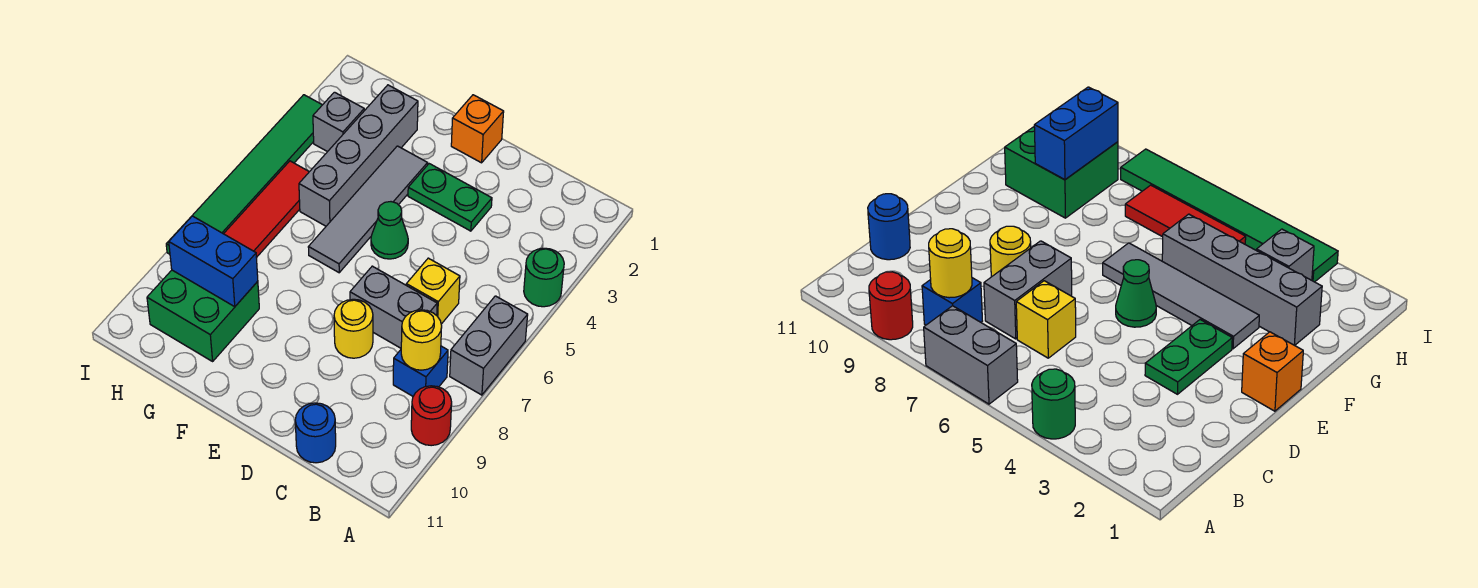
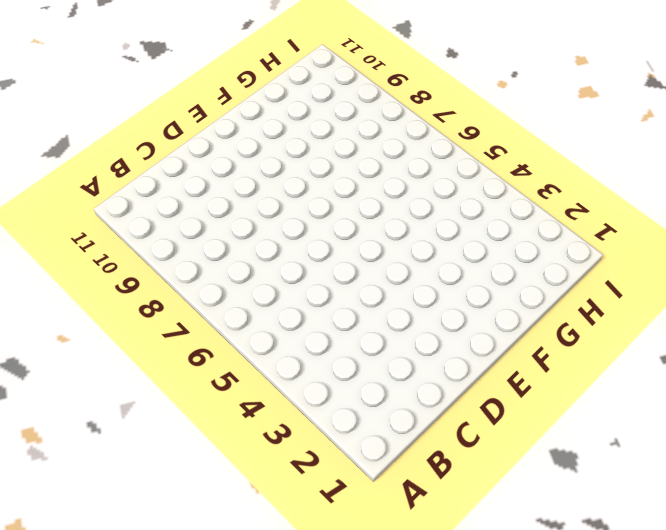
none -> green round brick A4 level 1
none -> grey brick A6:A7 level 1
none -> red round brick A9 level 1

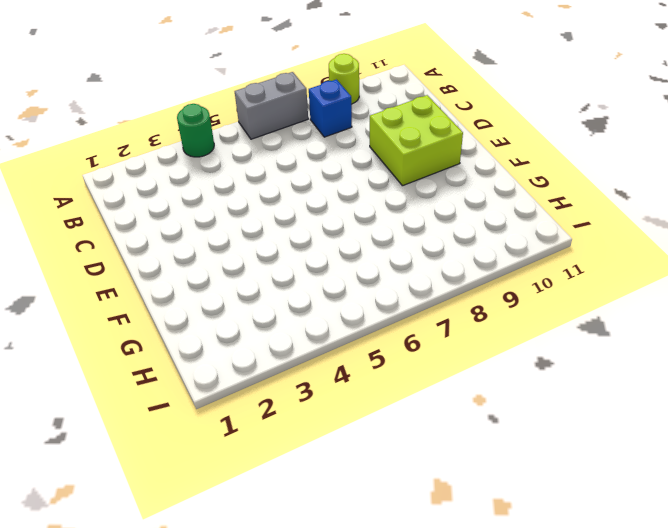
lime round brick A9 level 1 -> red round brick A9 level 1
lime brick D9:E10 level 1 -> none
none -> yellow brick C6 level 1
none -> grey brick C7:D7 level 1
none -> blue round brick C11 level 1

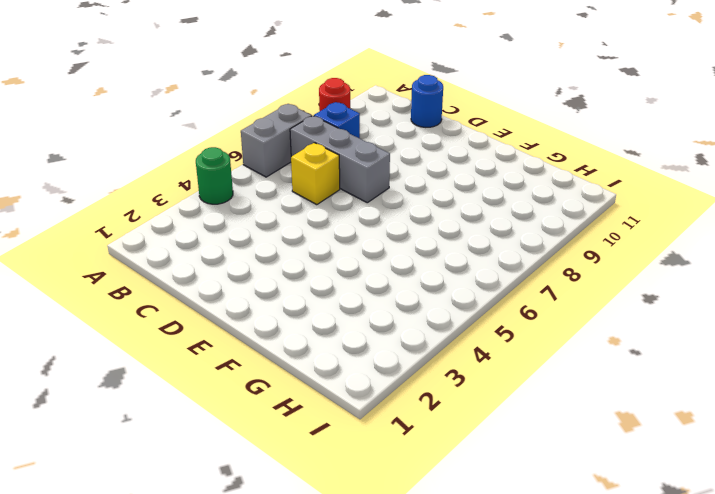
grey brick B7:D7 level 1 -> grey brick C7:D7 level 1
none -> green plate D3:E3 level 1
none -> yellow round brick D8 level 1
none -> orange brick E1 level 1

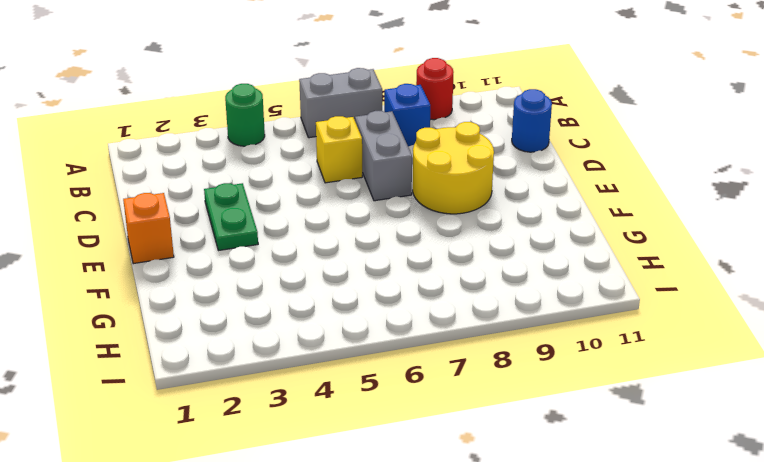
yellow round brick D8:E9 level 1 -> yellow round brick D8 level 1
none -> green cone E5 level 1
none -> grey tile F3:F6 level 1
none -> grey brick G2:G5 level 1

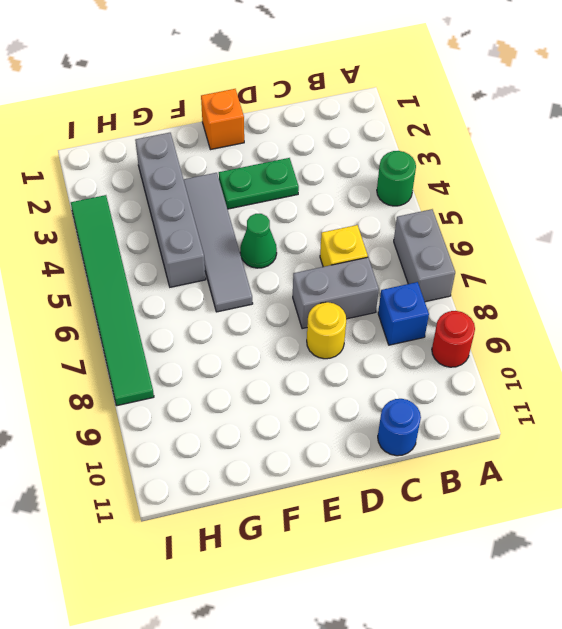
none -> green brick G9:H10 level 1
none -> grey brick H3 level 1
none -> red tile H5:H7 level 1

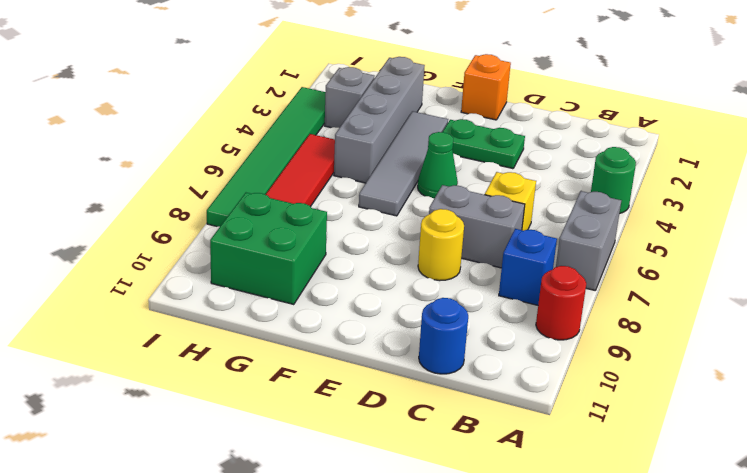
none -> yellow round brick B8 level 2
none -> blue brick G9:H9 level 2

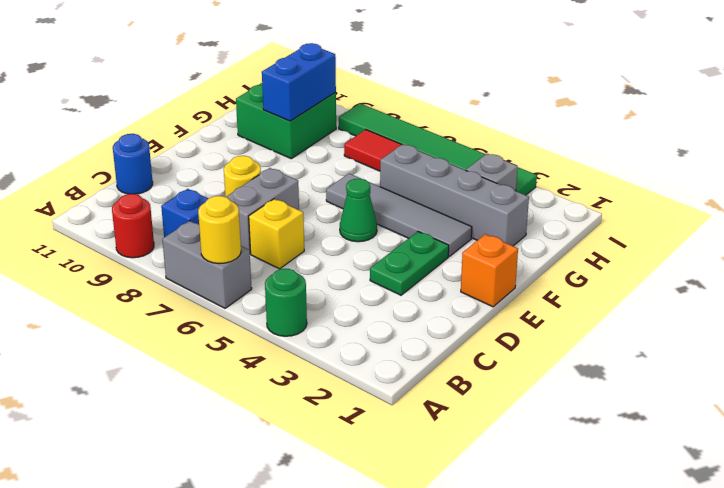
yellow round brick A6 level 2 -> yellow round brick B8 level 2

